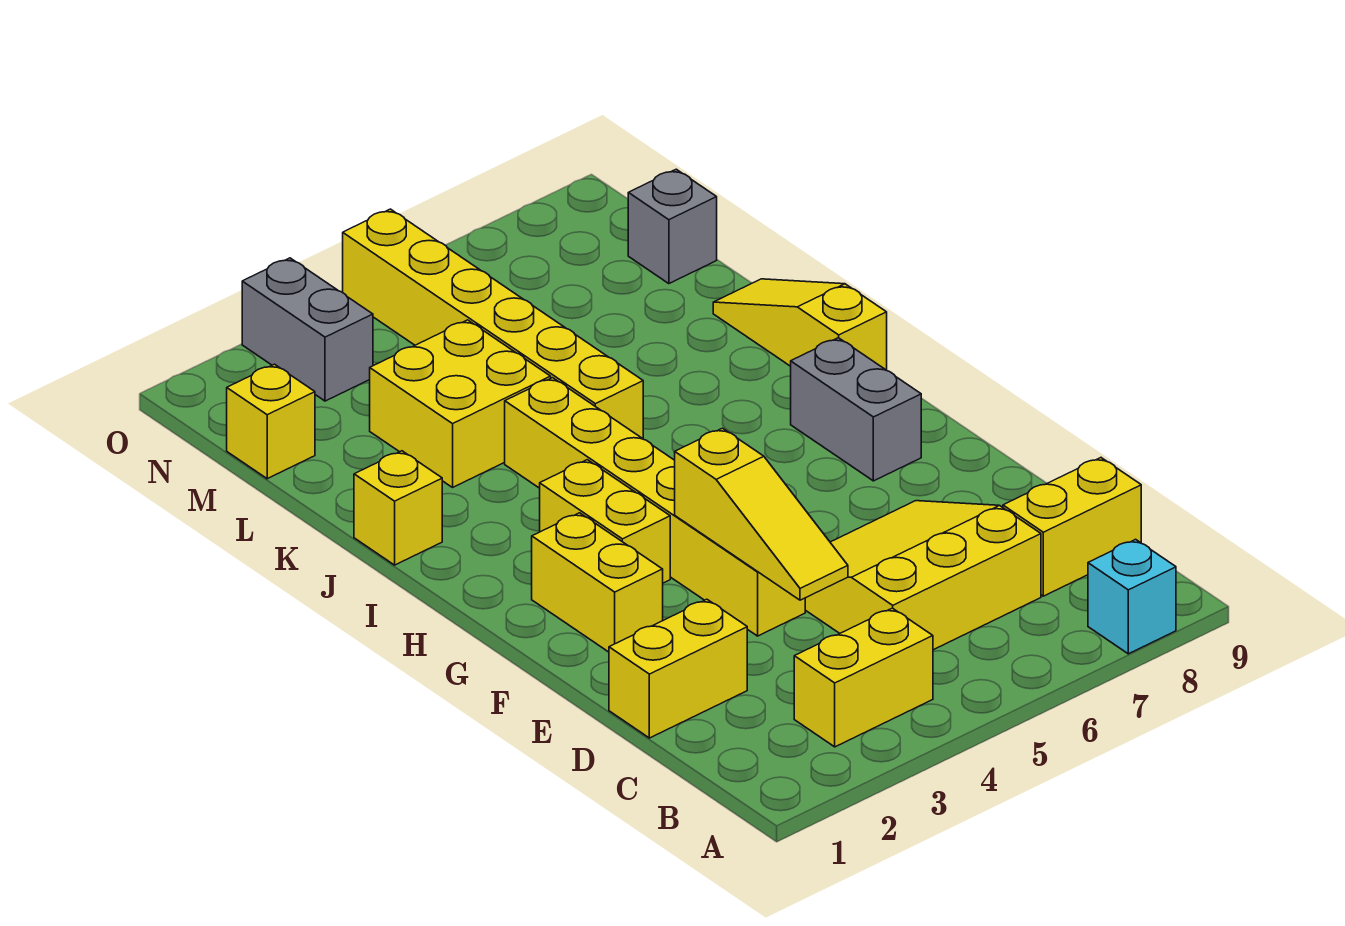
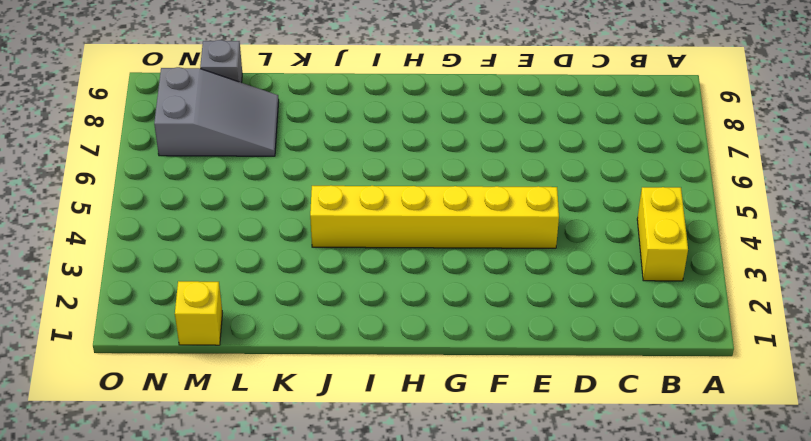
grey slope L7:N8 level 1 top N -> none
none -> cyan brick A8 level 1
none -> yellow slope C5:E7 level 1 top C
none -> yellow brick C8:C9 level 1

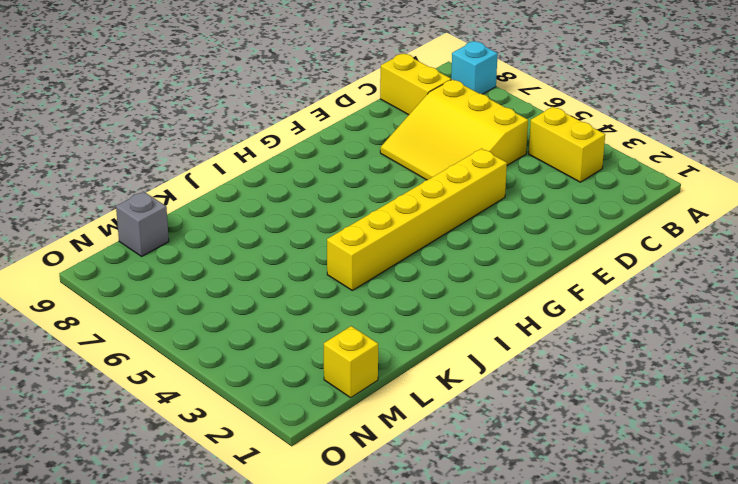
none -> yellow brick D1:D2 level 1
none -> yellow brick F2:G2 level 1
none -> yellow brick G3:H3 level 1

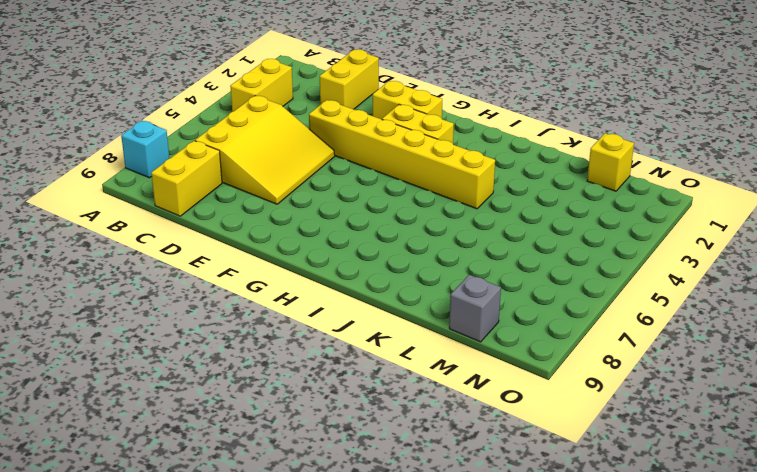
none -> grey brick G8:H8 level 1
none -> yellow slope I9:K9 level 1 top I
none -> yellow brick J1 level 1

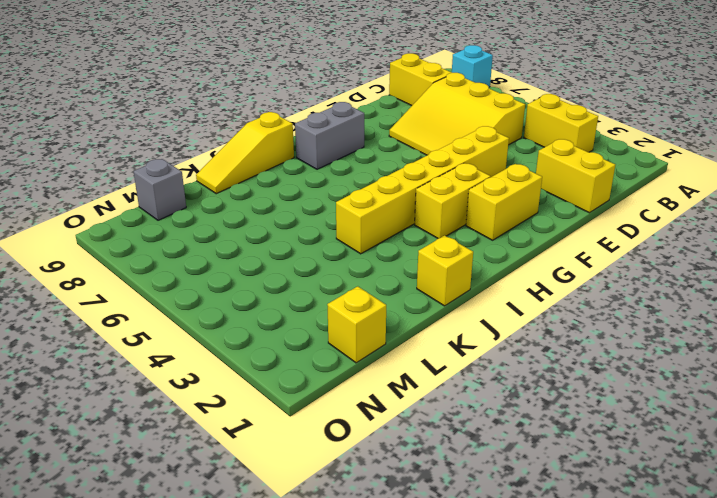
none -> yellow brick J5:O5 level 1
none -> yellow brick K3:L4 level 1
none -> grey brick N3:O3 level 1

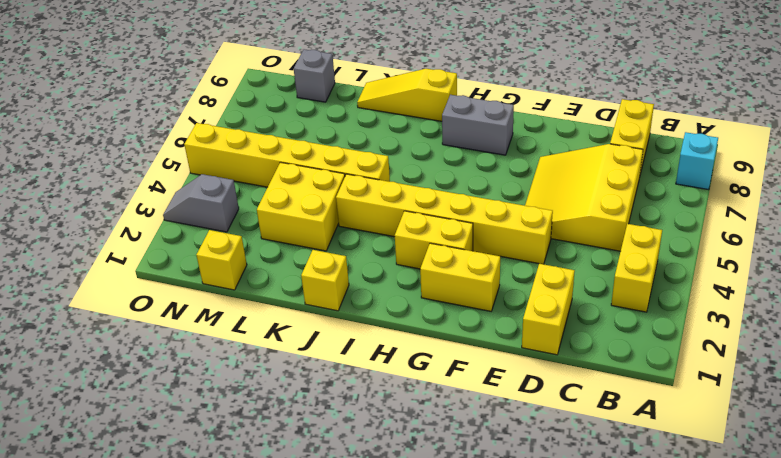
grey slope N3:O3 level 1 top N -> grey brick N3:O3 level 1
none -> yellow slope D4:F4 level 2 top F

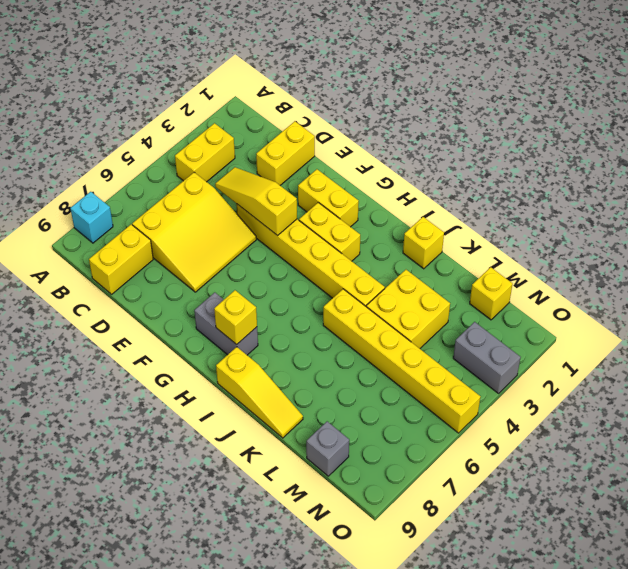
yellow brick H8 level 2 -> none

